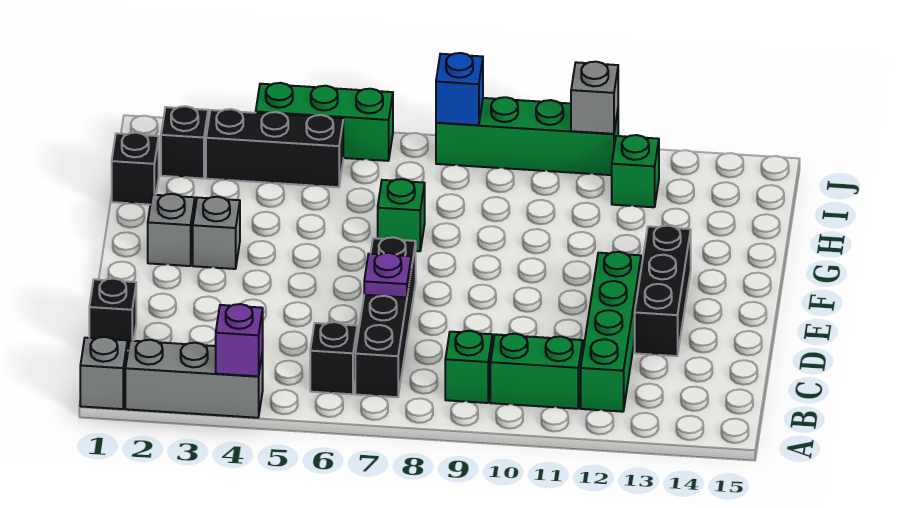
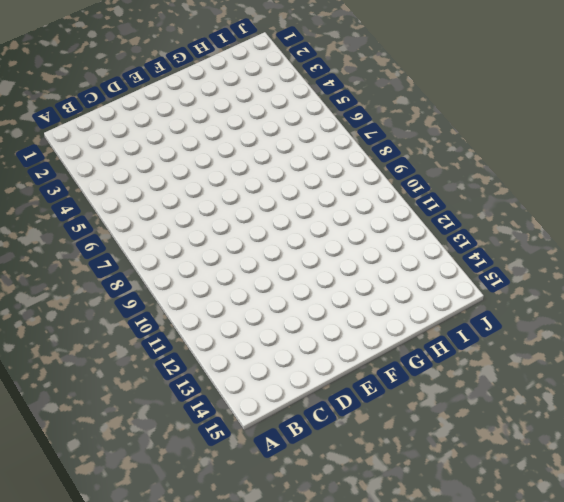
none -> grey brick A1 level 1
none -> grey brick A2:A4 level 1
none -> black brick B6 level 1

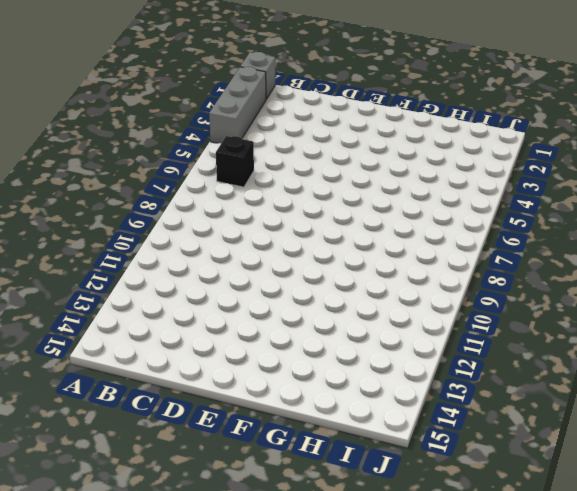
none -> black brick B7:E7 level 1
none -> green brick B9 level 1
none -> green brick B10:B11 level 1

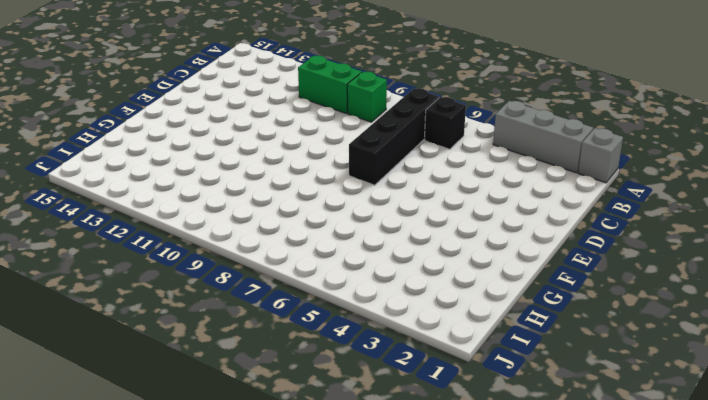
none -> green brick B12:E12 level 1
none -> black brick C1 level 1
none -> black brick D13:F13 level 1

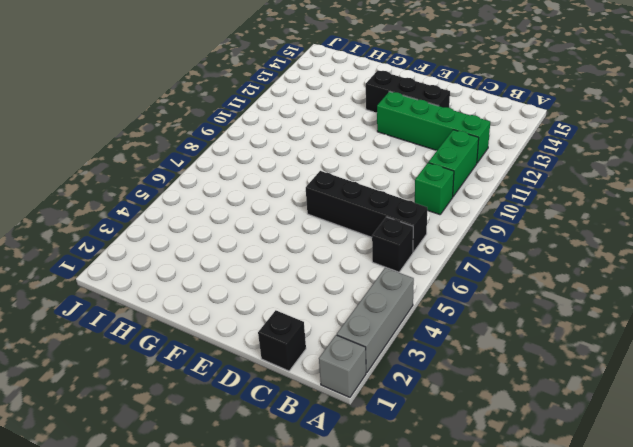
none -> grey brick F2 level 1
none -> grey brick F3 level 1
none -> green brick G7 level 1

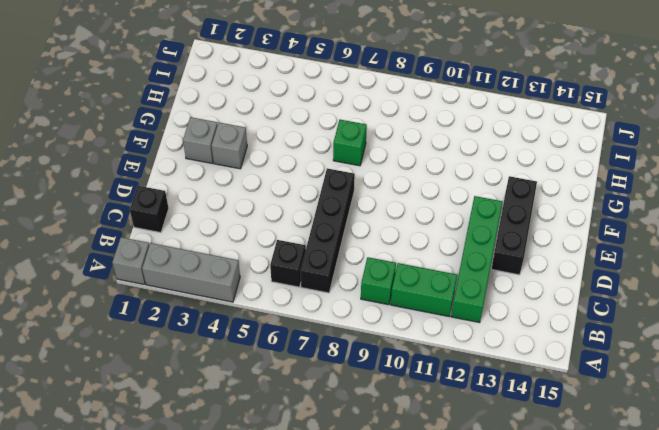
none -> black brick H1 level 1
none -> black brick I2 level 1
none -> black brick I3:I5 level 1

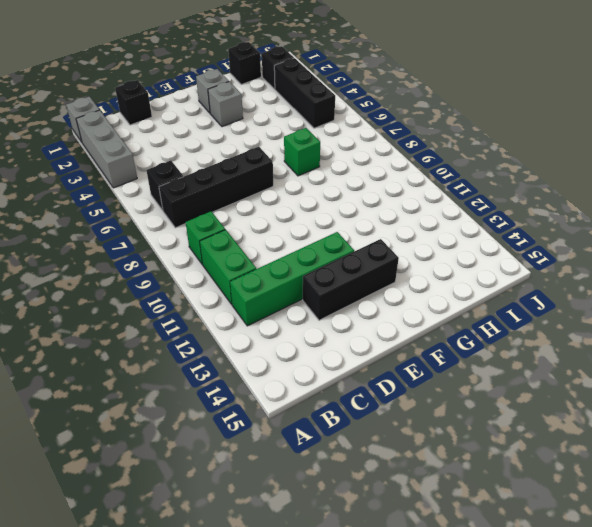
none -> green brick I12 level 1
none -> green brick J4:J6 level 1
none -> green brick J8:J11 level 1

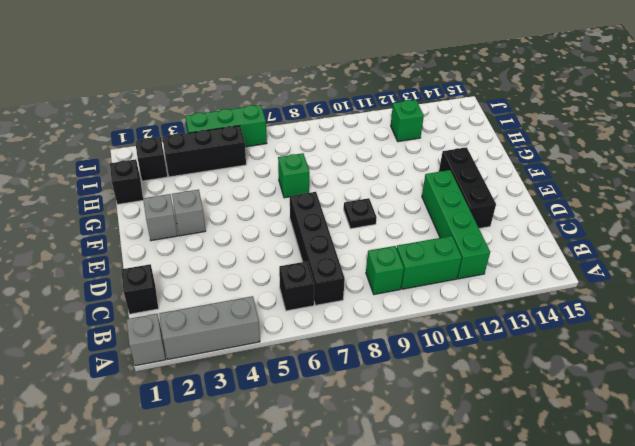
black plate E9 level 1 -> none
none -> green brick J8:J11 level 1
none -> purple brick A4 level 2
none -> purple plate D7 level 2

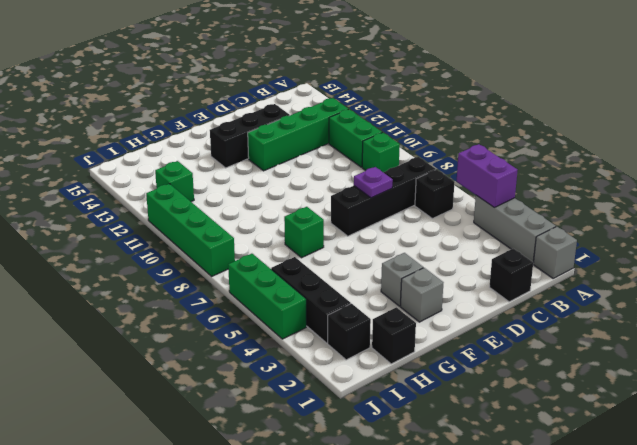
purple brick A4:A5 level 2 -> purple brick A4 level 2
none -> blue brick J8 level 2
none -> grey brick J11 level 2

